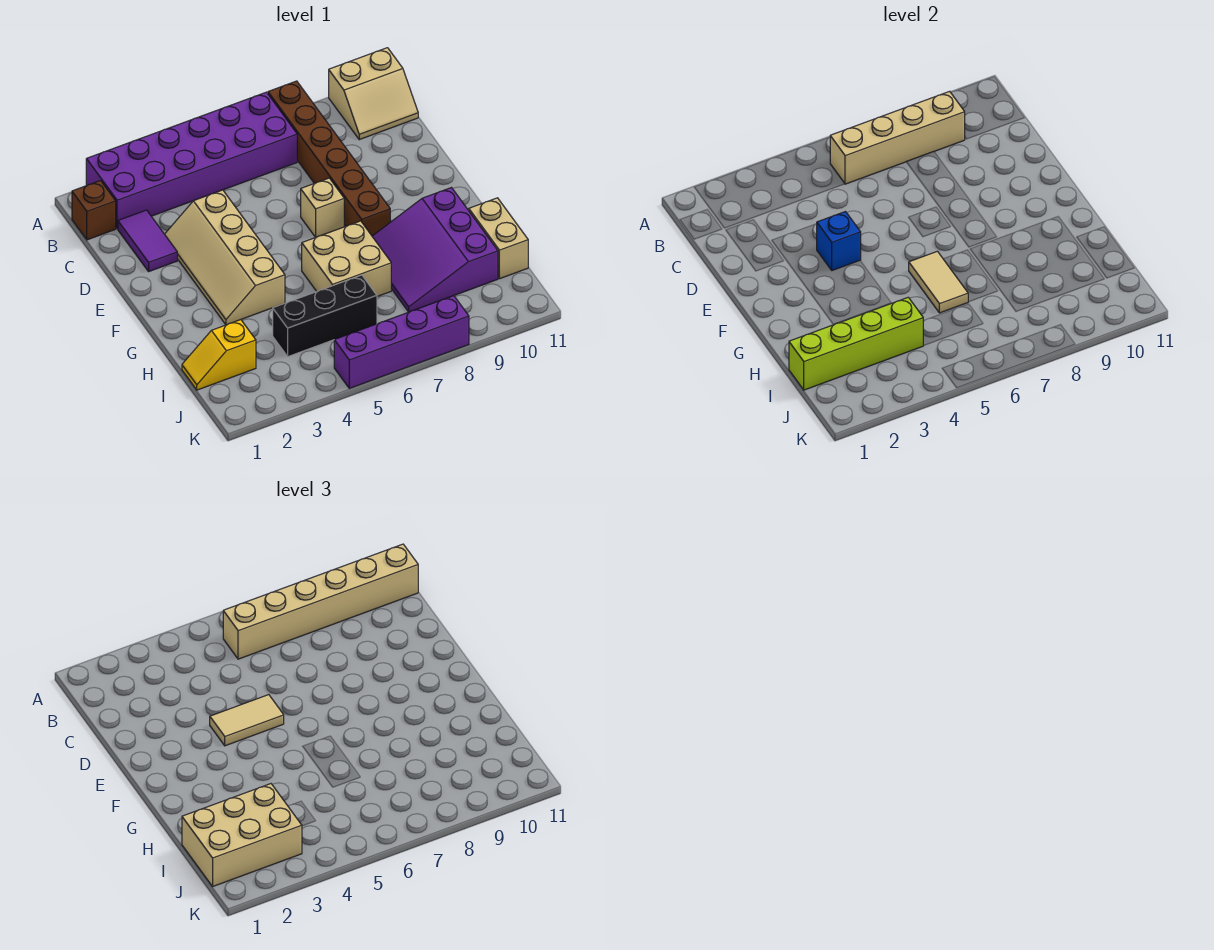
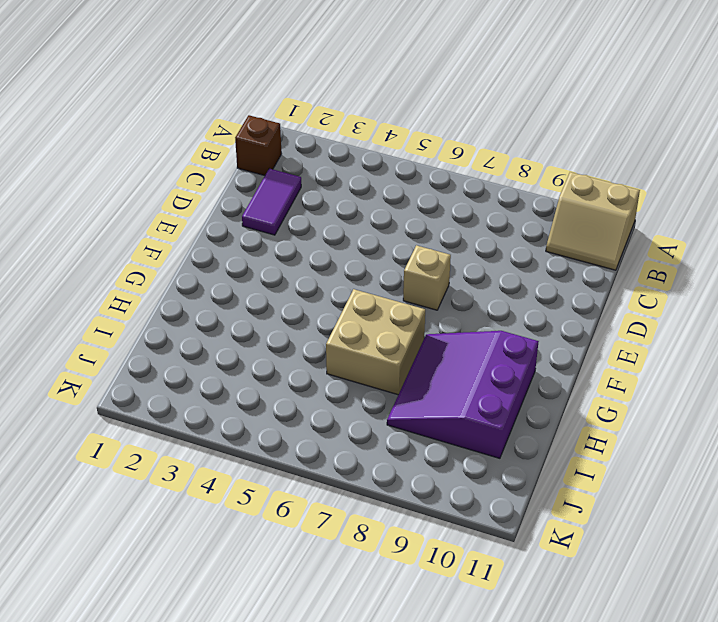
none -> purple brick A2:B7 level 1
none -> brown brick A8:F8 level 1
none -> tan slope D3:G4 level 1 top 4

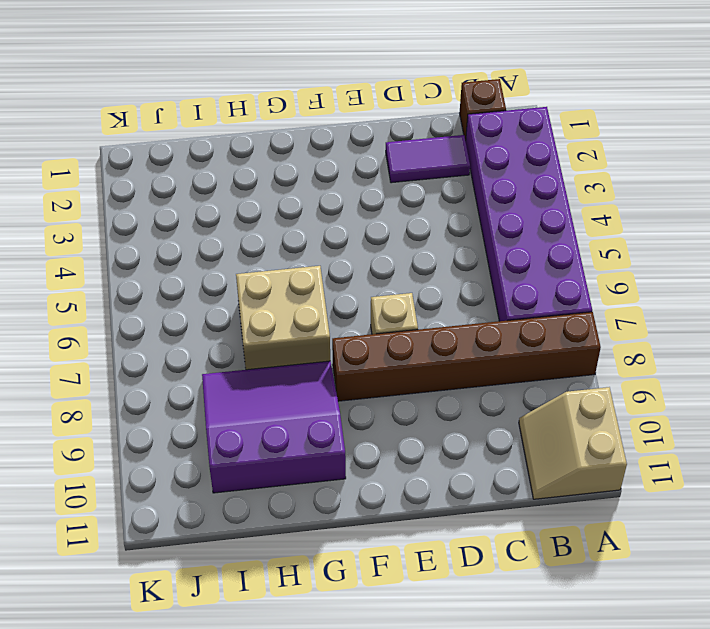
none -> tan slope D3:G4 level 1 top 4
none -> tan brick H11:I11 level 1
none -> yellow slope I1:I2 level 1 top 2

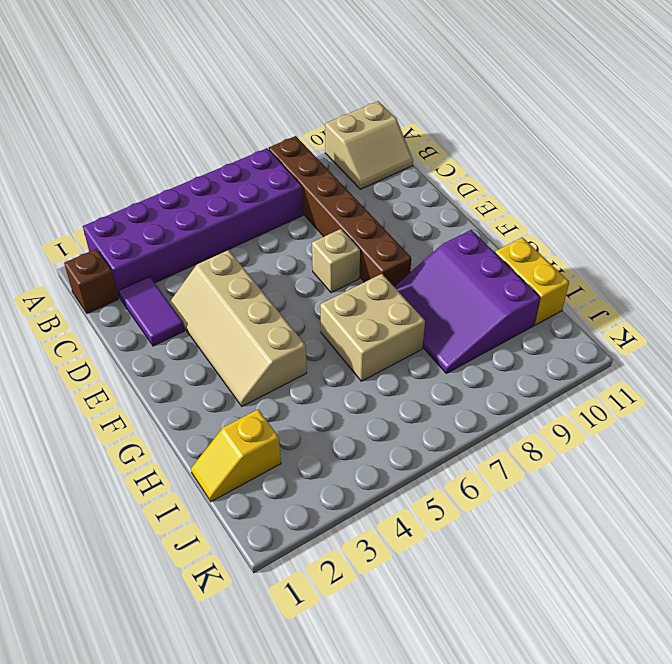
yellow brick H11:I11 level 1 -> tan brick H11:I11 level 1
none -> black brick I4:I6 level 1
none -> purple brick K5:K8 level 1
none -> tan brick B6:B9 level 2

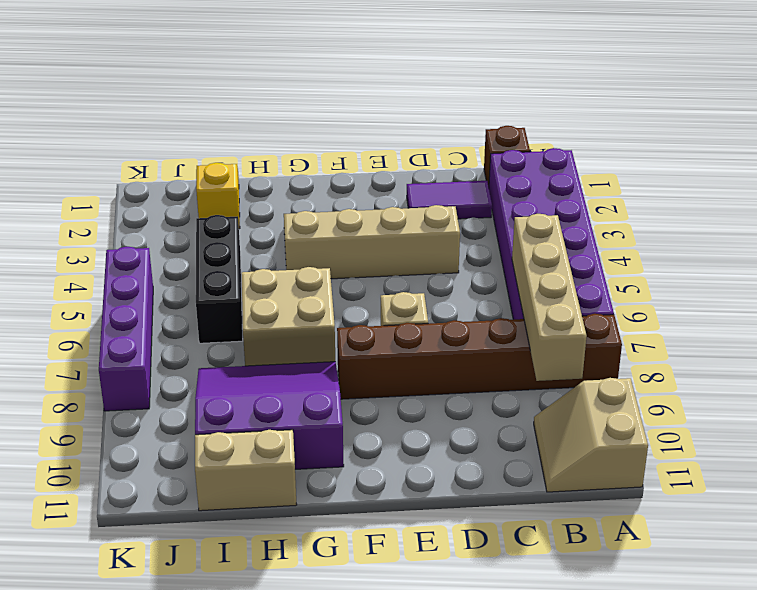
none -> blue brick E4 level 2
none -> tan tile G6:H6 level 2
none -> lime brick I1:I4 level 2

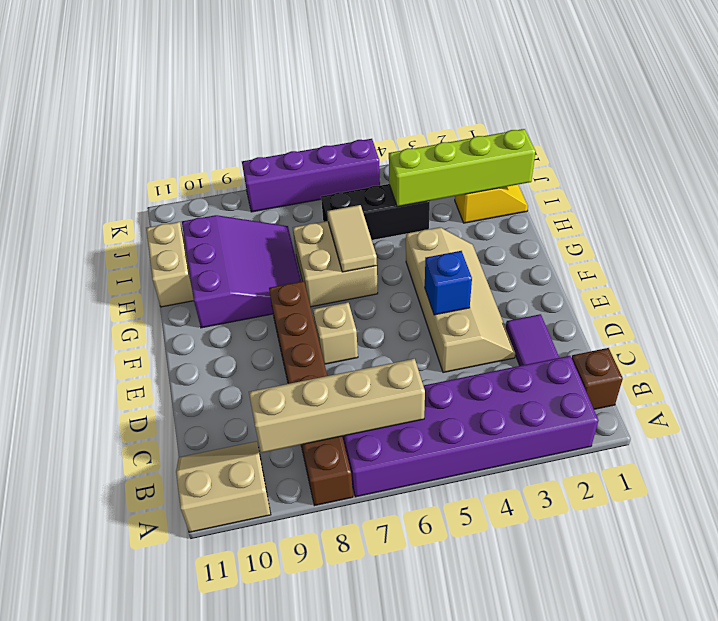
none -> tan brick B6:B11 level 3
none -> tan tile E4:E5 level 3
none -> tan brick I1:J3 level 3

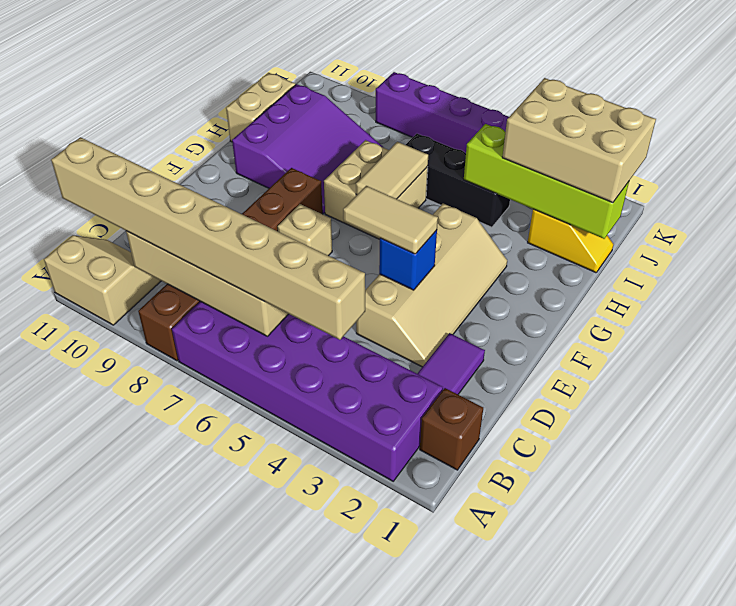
tan brick B4:B11 level 3 -> tan brick B6:B11 level 3

